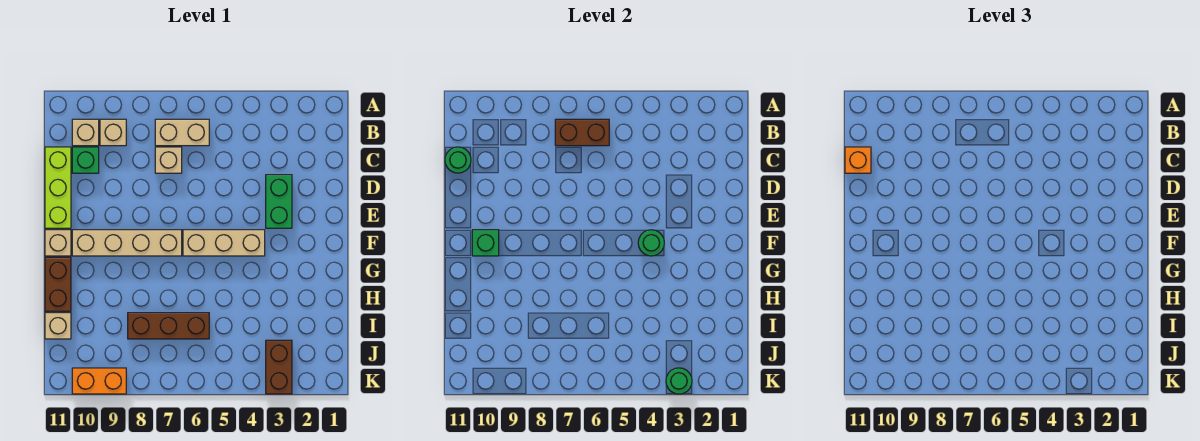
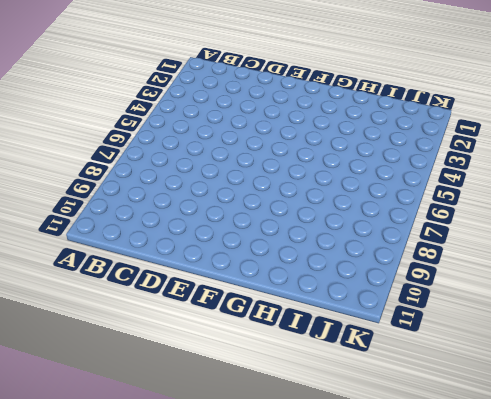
none -> tan brick B6:B7 level 1
none -> tan brick B9 level 1
none -> tan brick B10 level 1

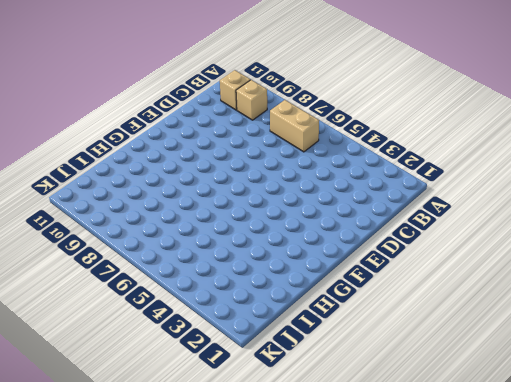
none -> tan brick C7 level 1
none -> green brick C10 level 1
none -> lime brick C11:E11 level 1

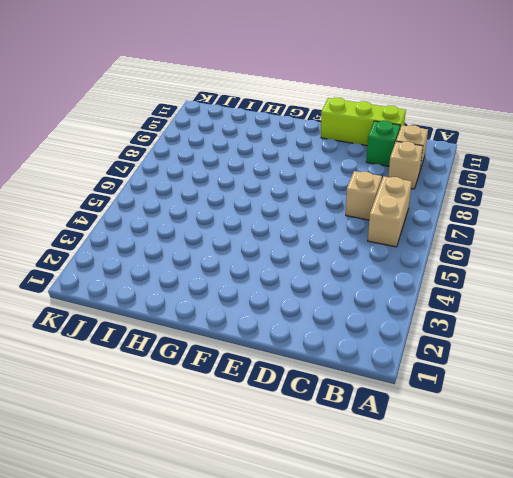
none -> green brick D3:E3 level 1
none -> tan brick F4:F6 level 1
none -> tan brick F7:F10 level 1

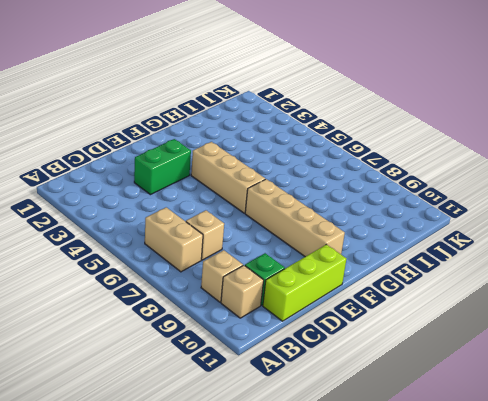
none -> tan brick F11 level 1
none -> brown brick G11:H11 level 1
none -> brown brick I6:I8 level 1

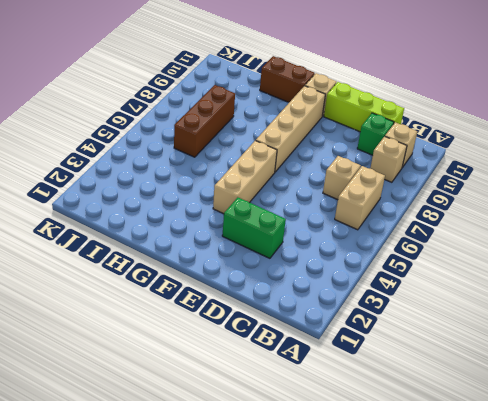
none -> tan brick I11 level 1
none -> brown brick J3:K3 level 1
none -> orange brick K9:K10 level 1

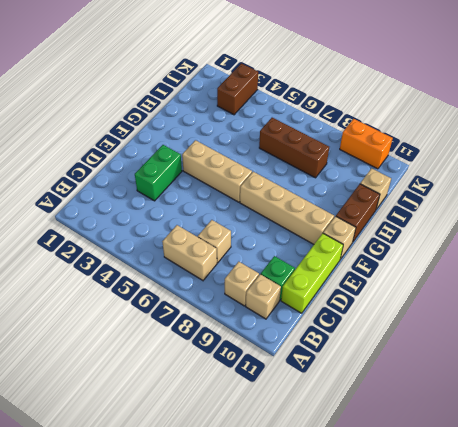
none -> brown brick B6:B7 level 2
none -> green round brick C11 level 2
none -> green round brick F4 level 2

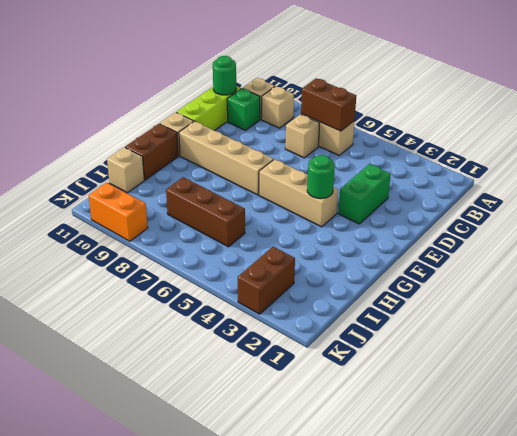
none -> green brick F10 level 2
none -> green round brick K3 level 2
none -> orange brick C11 level 3

